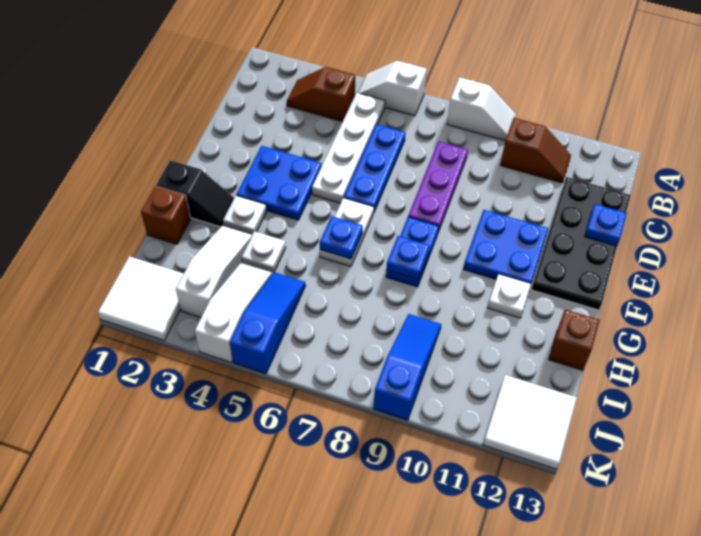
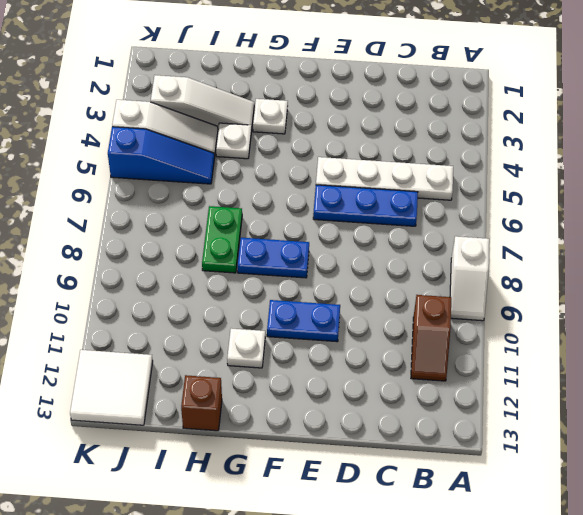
blue plate E10:F10 level 1 -> blue plate E10:F11 level 1
green plate H7:H8 level 1 -> none
none -> white slope A5:A6 level 1 top 6
none -> brown slope B3:B4 level 1 top 4
none -> purple plate C8:E8 level 1

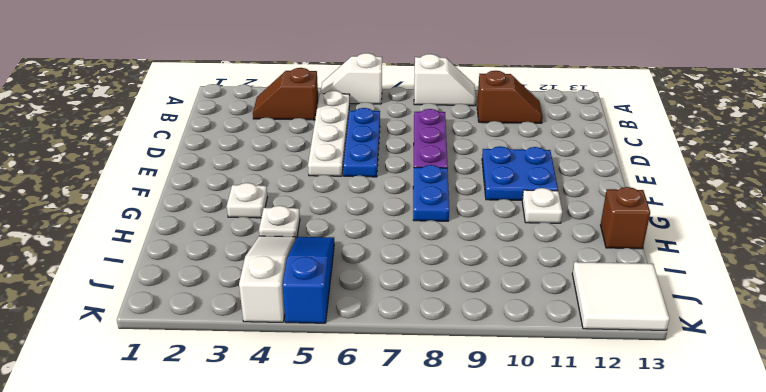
none -> black plate C12:F13 level 1
none -> blue plate E3:F4 level 1
none -> white plate F6:G6 level 1

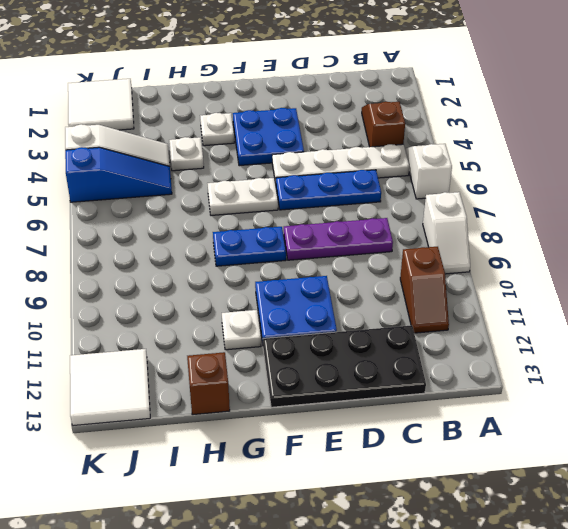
none -> black slope G1:G2 level 1 top 1
none -> brown brick H1 level 1
none -> white slope H3:J3 level 1 top J

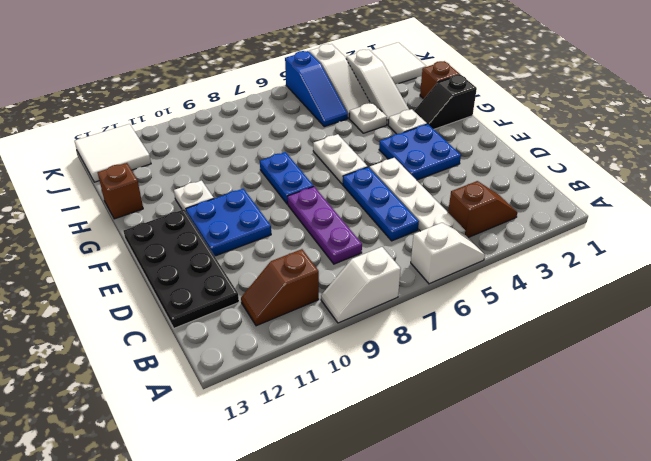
none -> blue slope I9:K9 level 1 top K
none -> blue plate D13 level 2
none -> blue plate G6 level 2

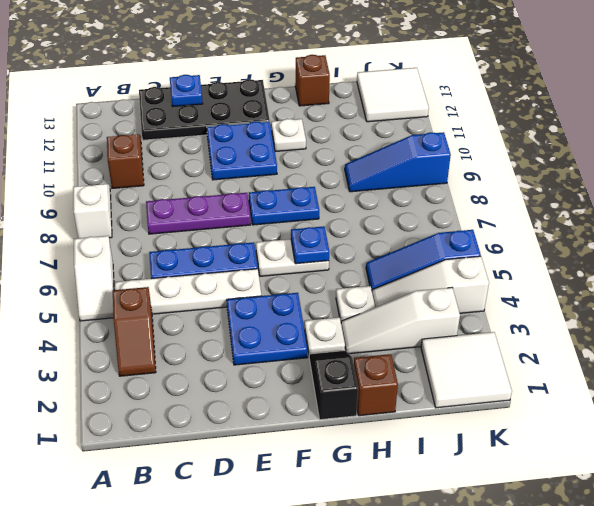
none -> blue plate G8 level 2

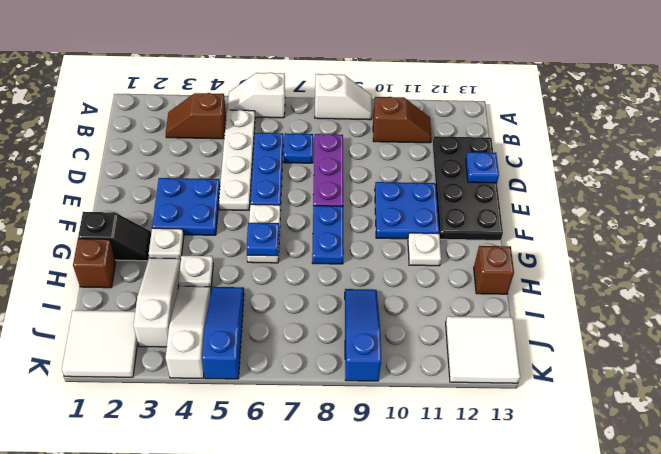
blue plate C7 level 1 -> blue plate G8 level 2

